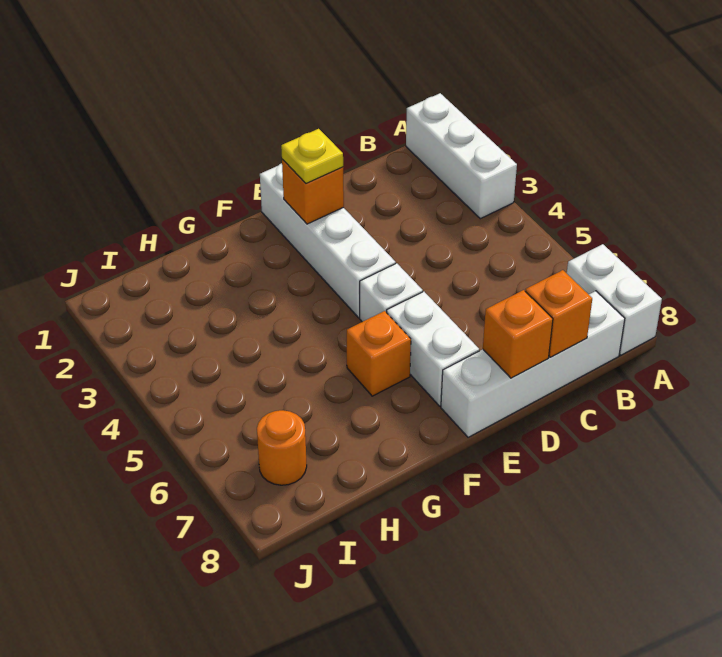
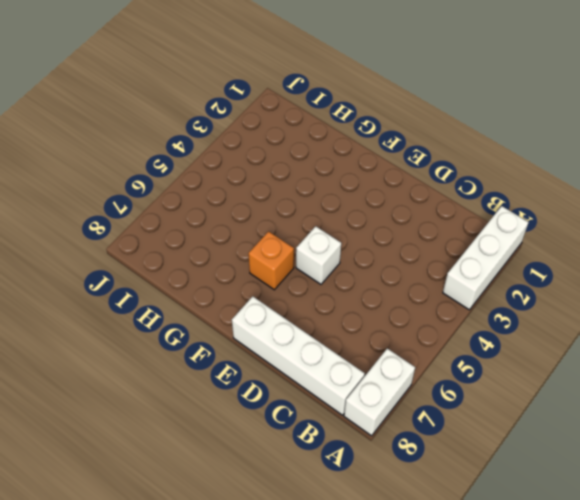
none -> white brick E1:E4 level 1
none -> white brick E6:E7 level 1
none -> orange round brick I7 level 1

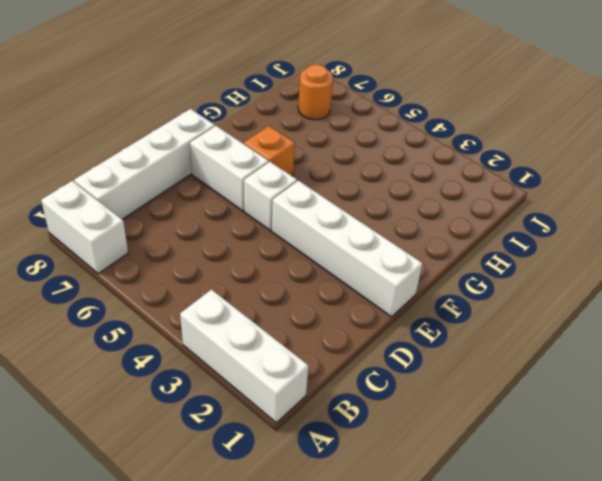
none -> orange brick C8 level 2
none -> orange brick D8 level 2
none -> orange brick E2 level 2

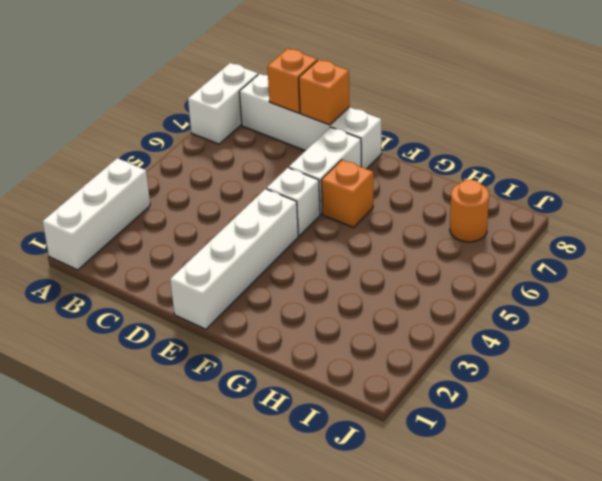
none -> orange brick E2 level 2
none -> yellow plate E2 level 3

